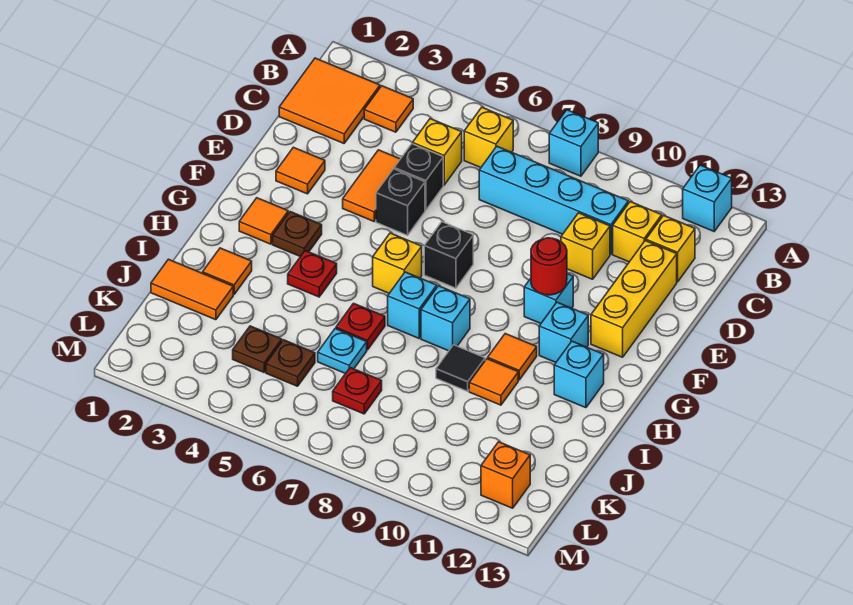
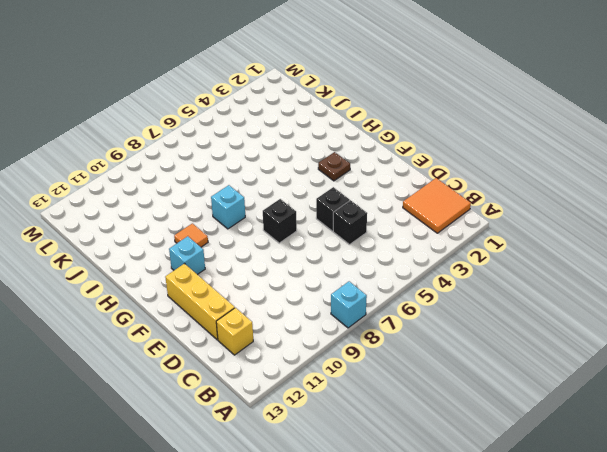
none -> cyan brick A12 level 1
none -> orange tile B3 level 1
none -> yellow brick B6 level 1
none -> yellow brick C5 level 1

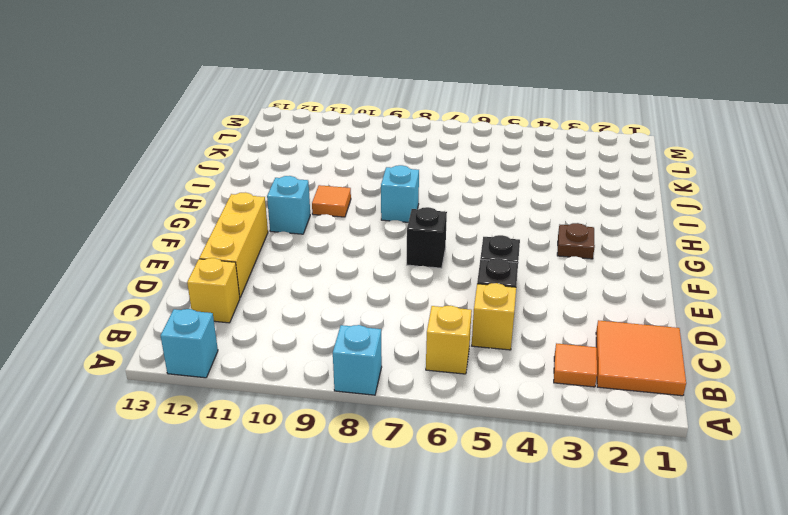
none -> cyan brick C7:C10 level 1
none -> yellow brick C11 level 1
none -> orange tile D4:E4 level 1
none -> yellow brick D10 level 1

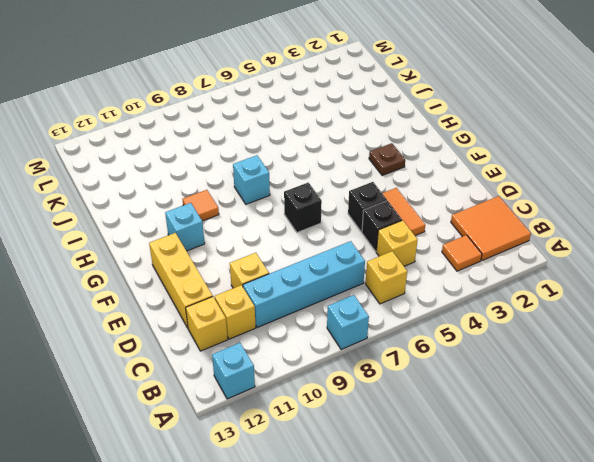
none -> orange tile E2 level 1
none -> cyan brick F10 level 1
none -> orange tile G2 level 1
none -> yellow brick G6 level 1

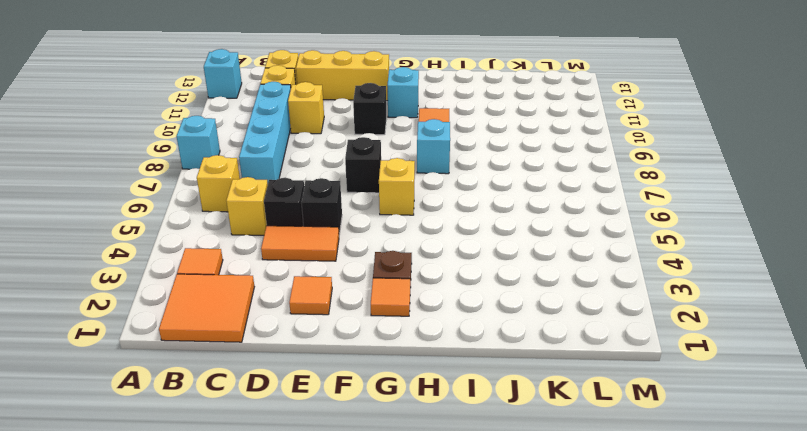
black brick F10 level 1 -> cyan brick F10 level 1
none -> red plate H4 level 1
none -> cyan brick H7 level 1
none -> cyan brick H12 level 1
none -> orange tile I2 level 1

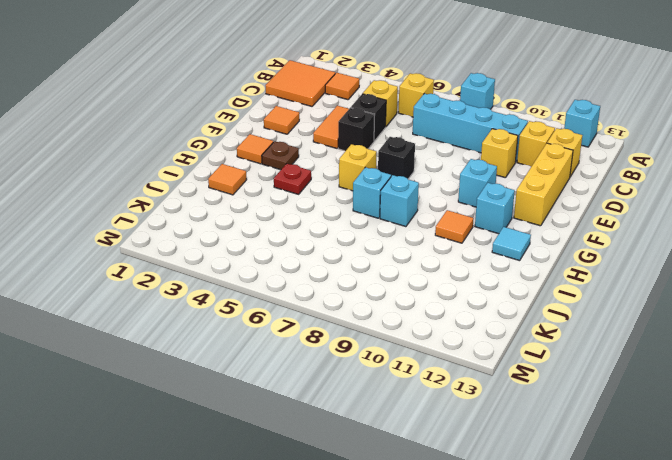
cyan tile H12 level 1 -> cyan brick H12 level 1
none -> red plate I6 level 1
none -> black tile I9 level 1
none -> orange tile I10 level 1
none -> orange tile J1:J2 level 1

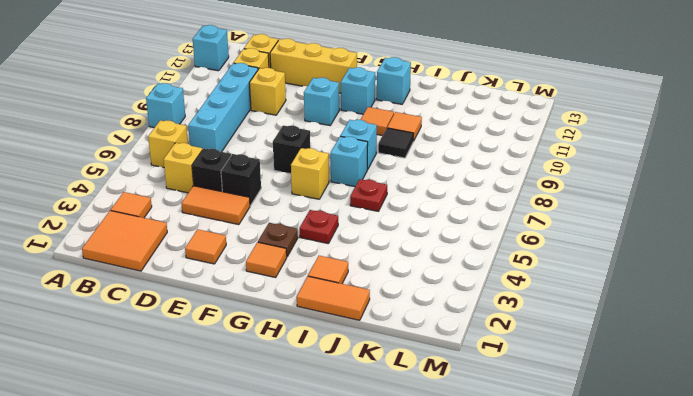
orange tile I1:J1 level 1 -> orange tile J1:J2 level 1
none -> cyan plate J6 level 1
none -> brown plate K4 level 1
none -> brown plate K5 level 1
none -> red plate K7 level 1

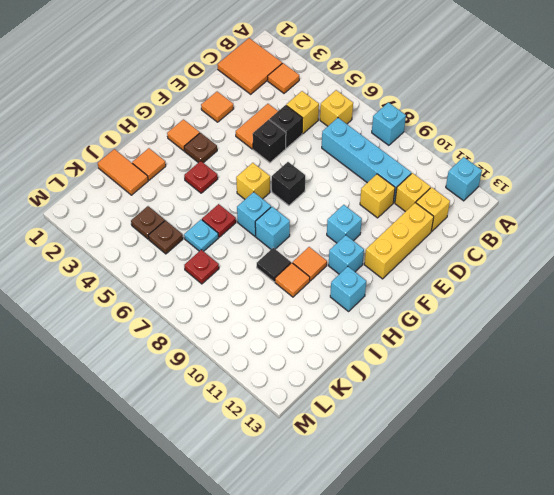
none -> orange brick L12 level 1
none -> red round brick F10 level 2

